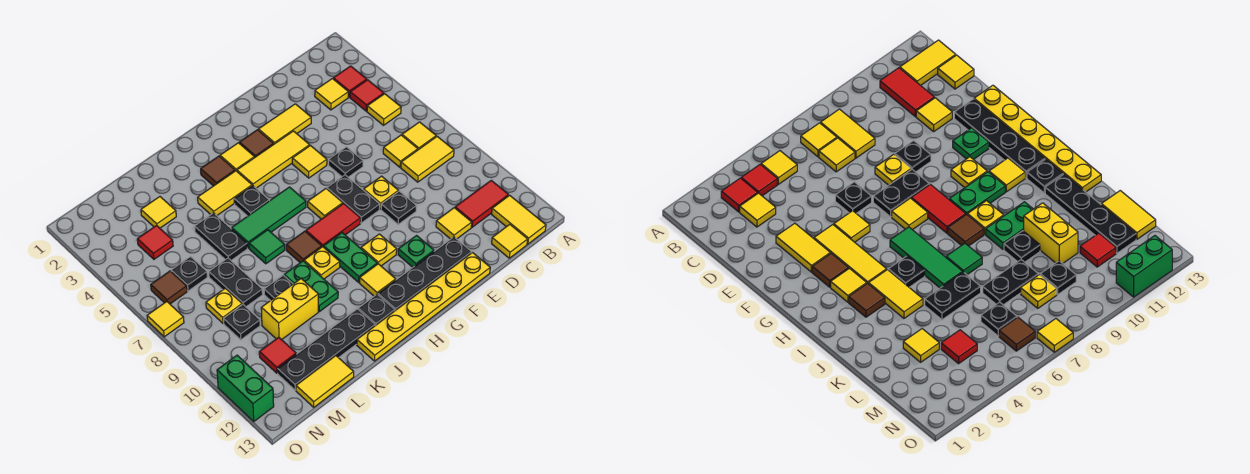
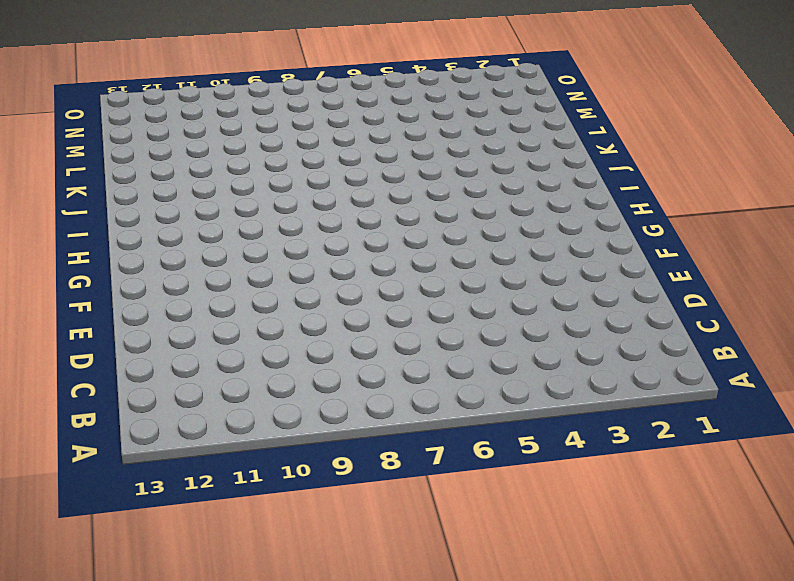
none -> red tile B3 level 1
none -> red tile B4 level 1
none -> yellow tile B5 level 1
none -> yellow tile B7 level 1

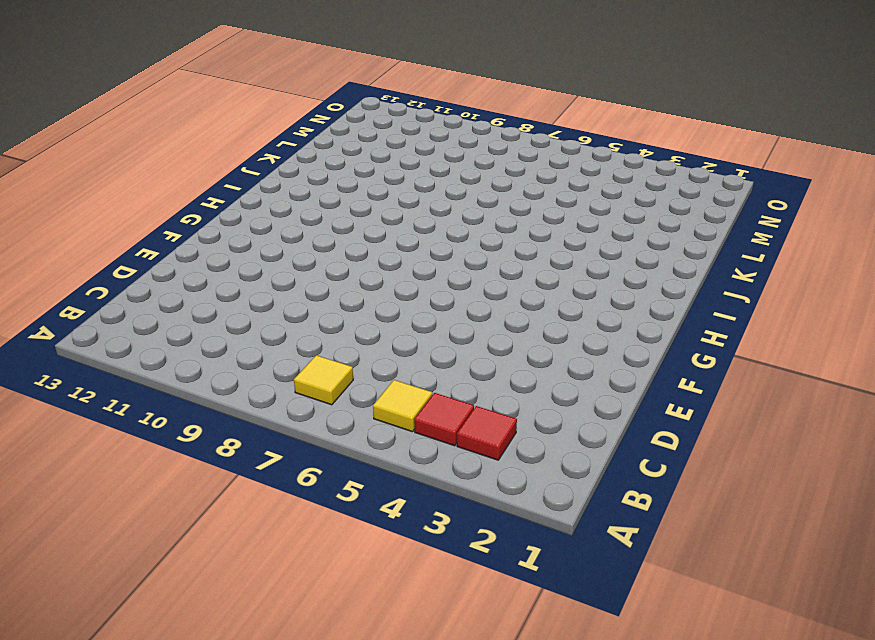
none -> yellow tile B8:C8 level 1
none -> red tile B11:C11 level 1
none -> yellow tile B12:B13 level 1
none -> yellow tile C3 level 1

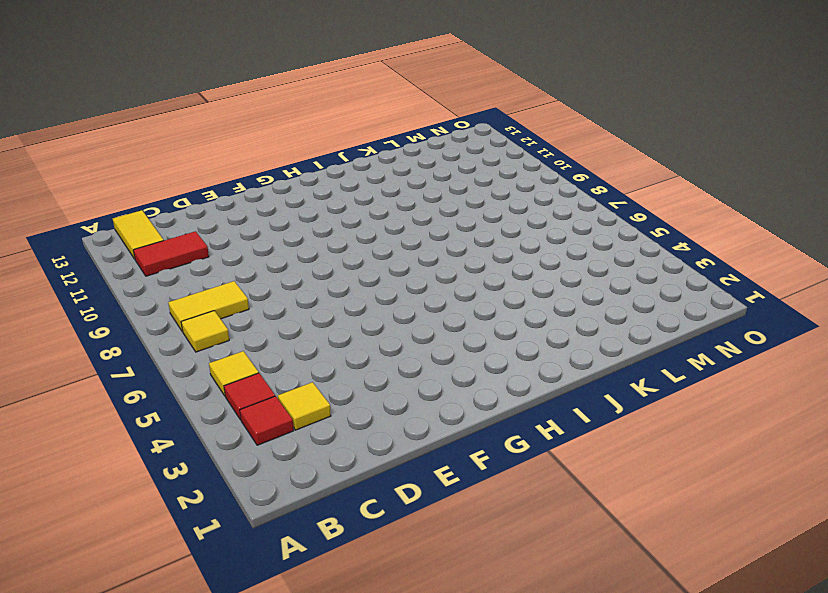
none -> yellow tile C7 level 1
none -> yellow tile C13 level 1
none -> yellow tile D11 level 1
none -> yellow tile E3:F3 level 1

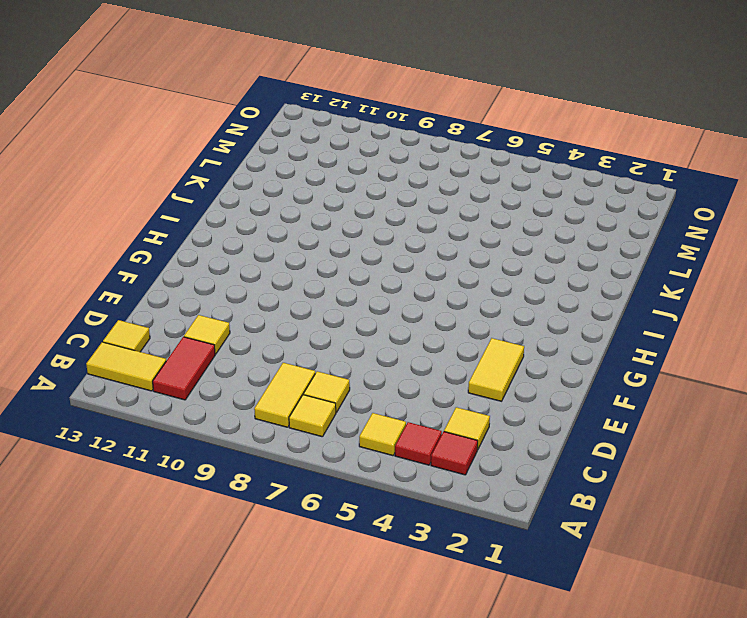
none -> black plate E6 level 1
none -> yellow plate E8 level 1
none -> black plate E9 level 1
none -> black plate E12:H12 level 1

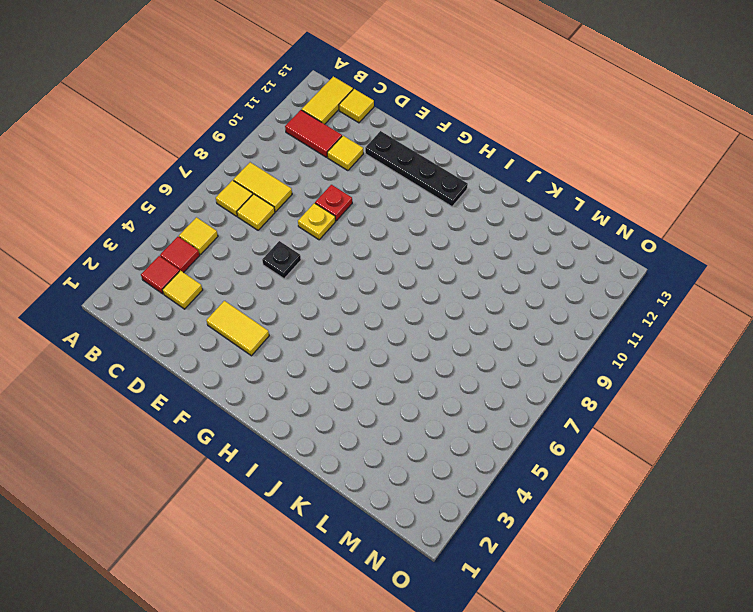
red plate E9 level 1 -> black plate E9 level 1
none -> yellow plate E13:J13 level 1
none -> yellow tile F4:H4 level 1
none -> yellow tile F5 level 1
none -> black plate F7:F8 level 1

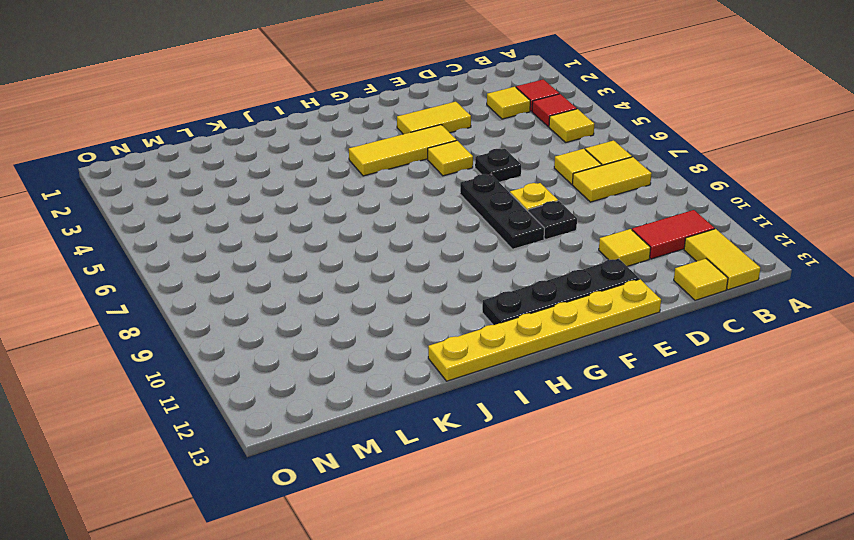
black plate F7:F9 level 1 -> black plate F7:F8 level 1
none -> green plate F11 level 1
none -> brown tile G3 level 1
none -> yellow tile G7 level 1
none -> red tile G8:H8 level 1

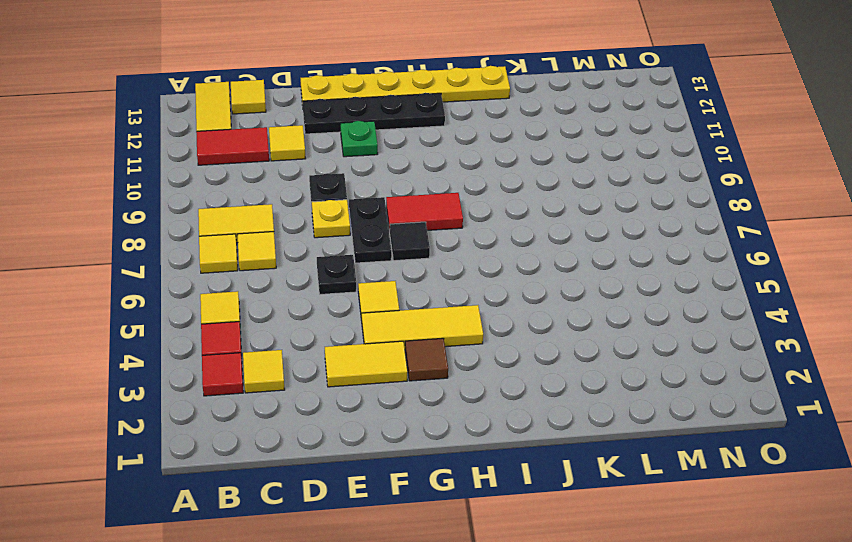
black tile G7 level 1 -> yellow tile G7 level 1
none -> yellow plate G10 level 1
none -> yellow tile H3 level 1
none -> green tile H6:J6 level 1
none -> green plate H9:H10 level 1

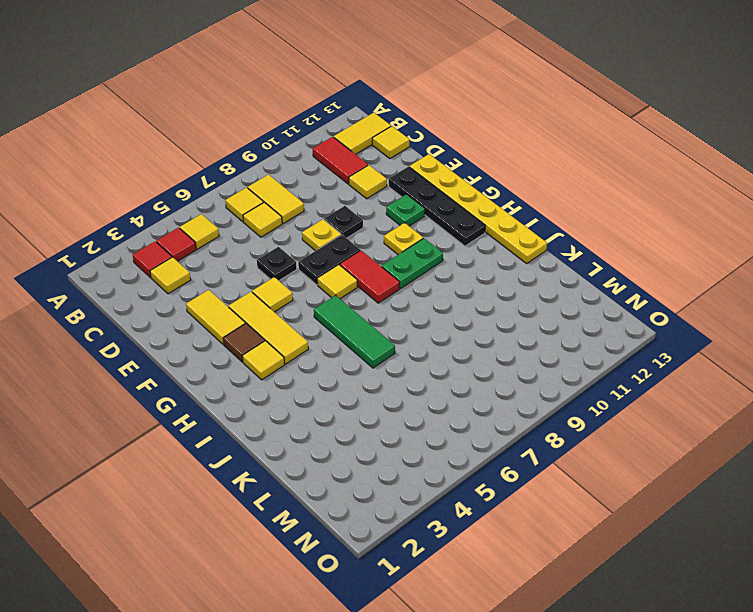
none -> yellow tile H11 level 1
none -> brown tile I3 level 1
none -> yellow tile I4:J4 level 1
none -> black plate I5 level 1

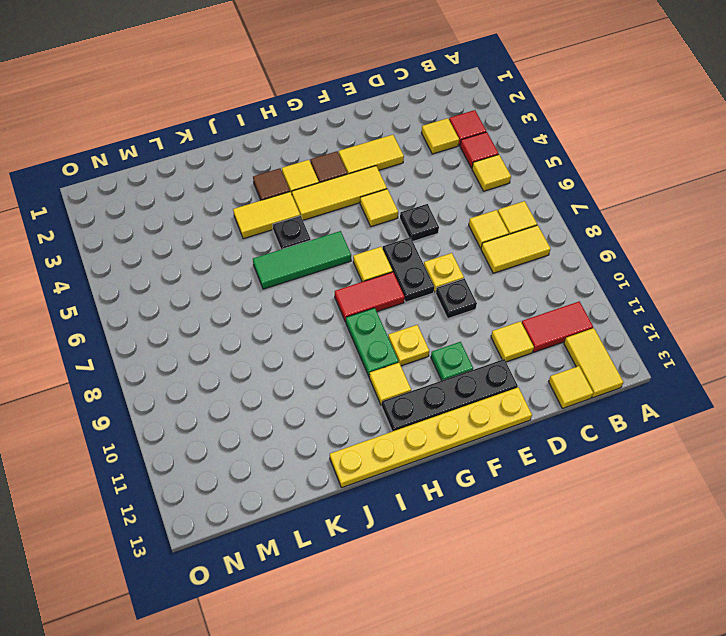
none -> brown tile I8 level 1
none -> yellow plate I9 level 1
none -> black plate I12 level 1
none -> green tile J7 level 1

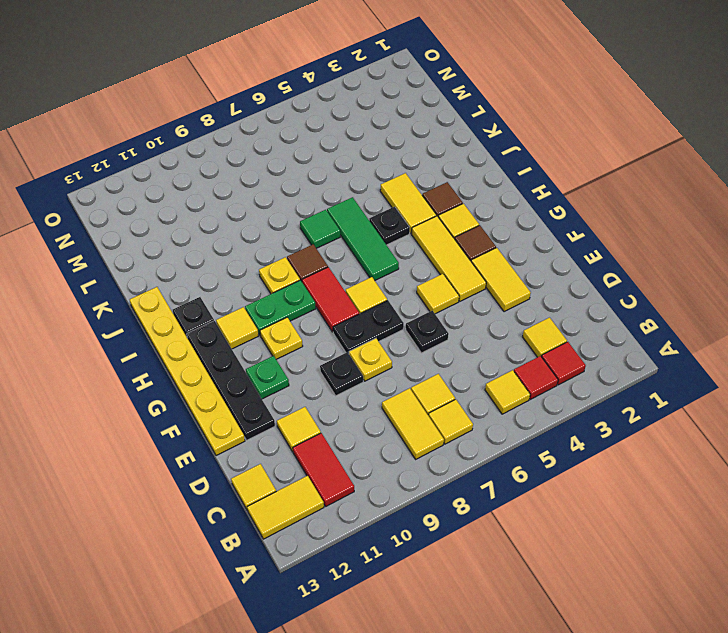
none -> green plate J9:J10 level 1
none -> black plate J12:M12 level 1
none -> black plate K5:K6 level 1
none -> black plate K9 level 1

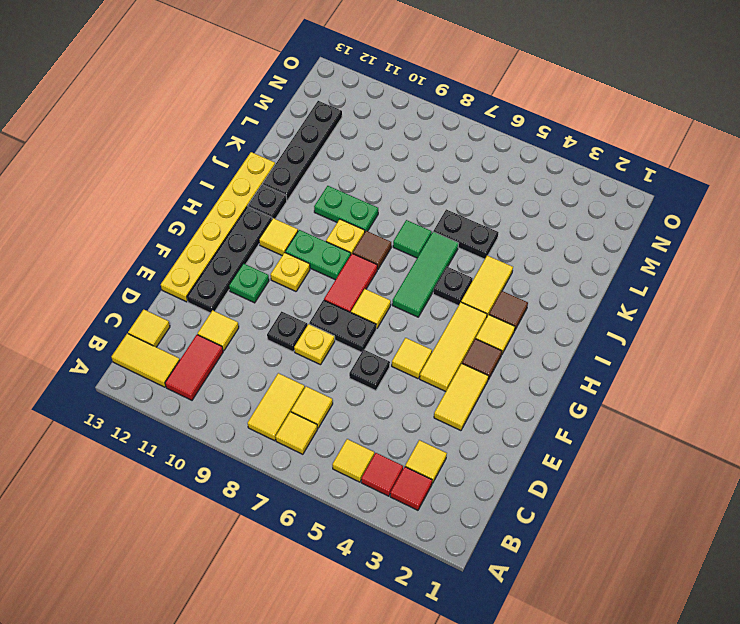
none -> black plate K9 level 1
none -> yellow brick K10:L10 level 1
none -> yellow tile L3 level 1
none -> black plate L7:L8 level 1

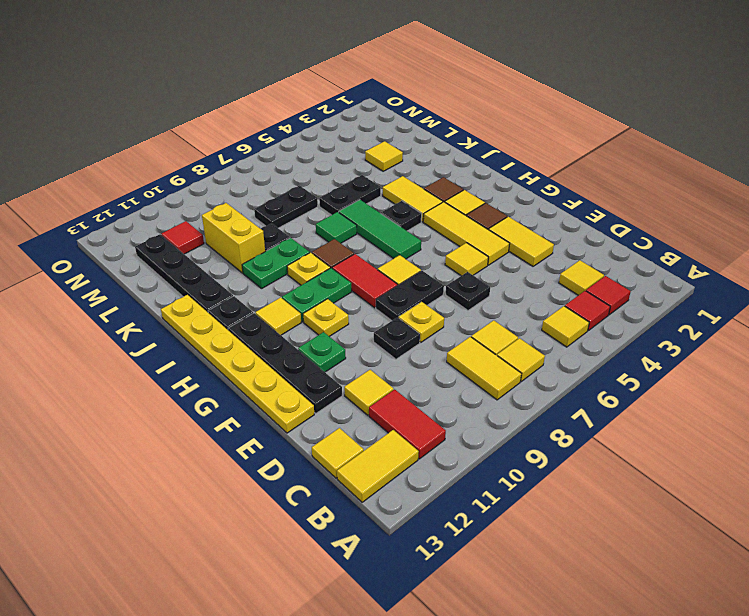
none -> yellow tile L13:M13 level 1
none -> red tile M4 level 1
none -> black plate M6 level 1
none -> yellow plate M8 level 1

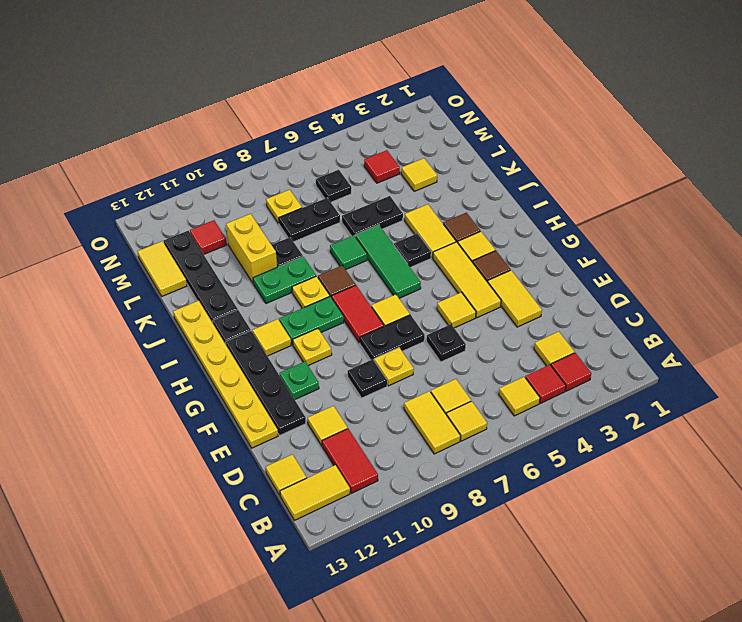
none -> black plate M9 level 1
none -> brown tile N6 level 1
none -> yellow tile O7 level 1
none -> green brick O11:O12 level 1

